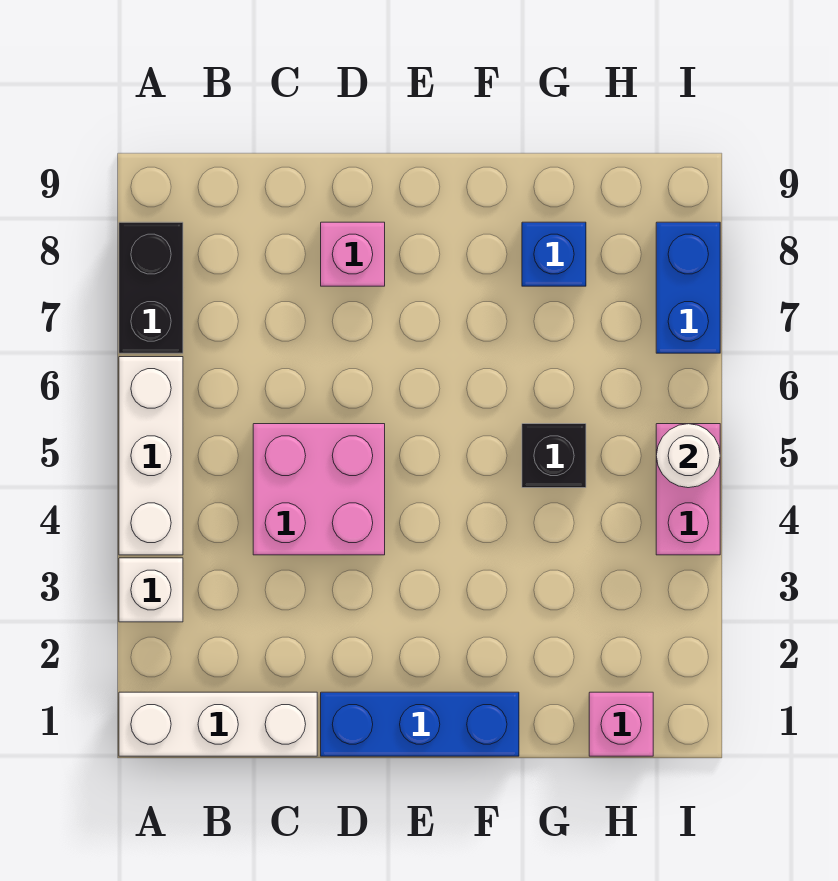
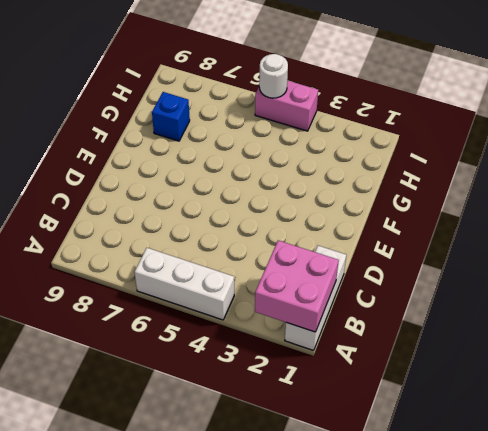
pink brick A1:B2 level 2 -> pink brick C4:D5 level 1
none -> white brick A3 level 1
none -> black brick A7:A8 level 1
none -> blue brick D1:F1 level 1

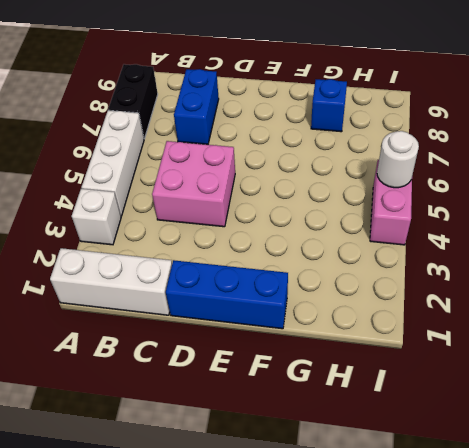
blue brick C7:C8 level 1 -> blue brick I7:I8 level 1
none -> pink brick D8 level 1
none -> black brick G5 level 1
none -> pink brick H1 level 1

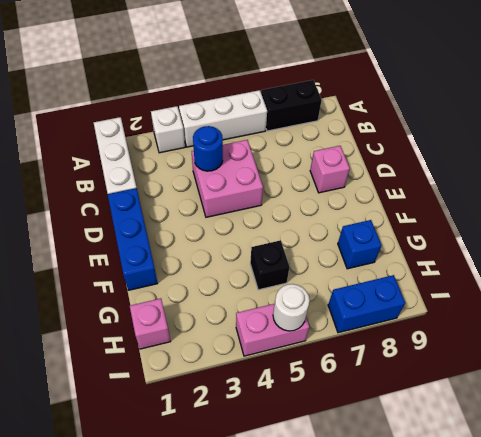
blue round brick C4 level 2 -> none

